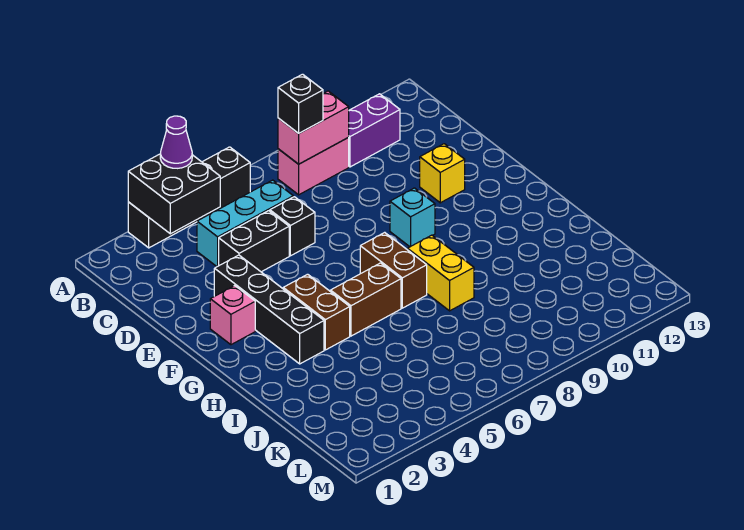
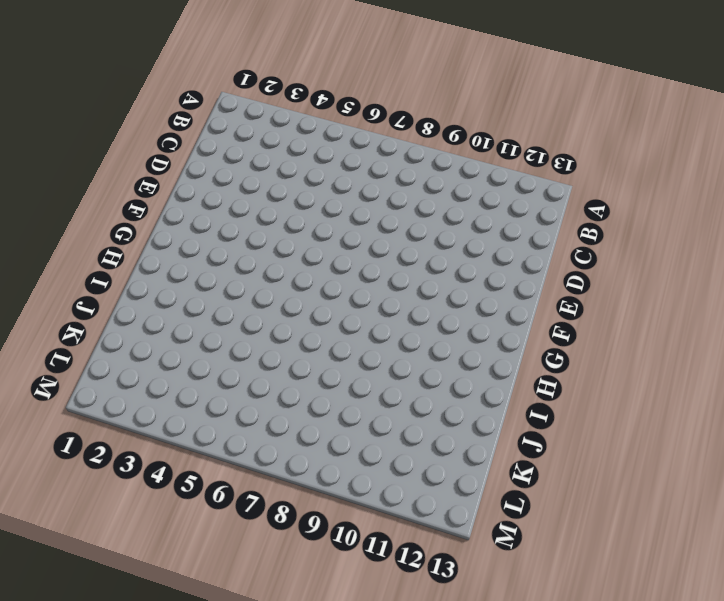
none -> black brick A3:A6 level 1
none -> pink brick B8:B9 level 1
none -> purple brick B10:B11 level 1

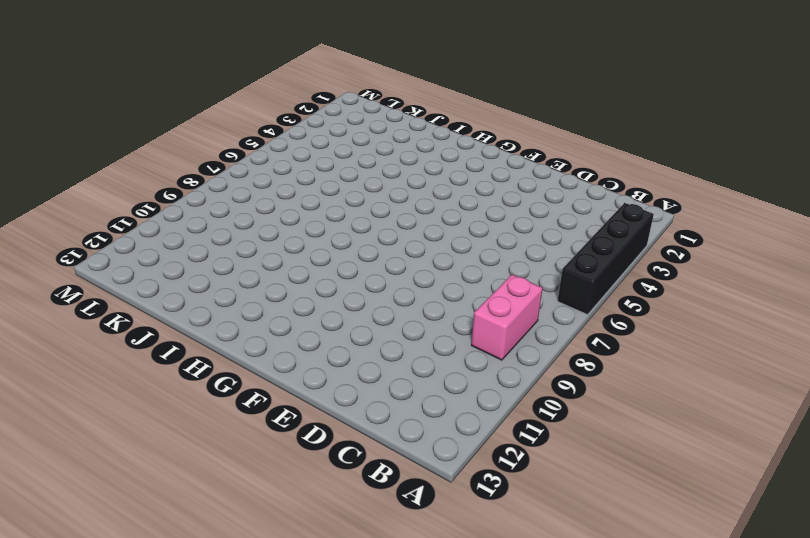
none -> purple brick B10:B11 level 1
none -> cyan brick C4:C6 level 1
none -> black brick D4:D5 level 1

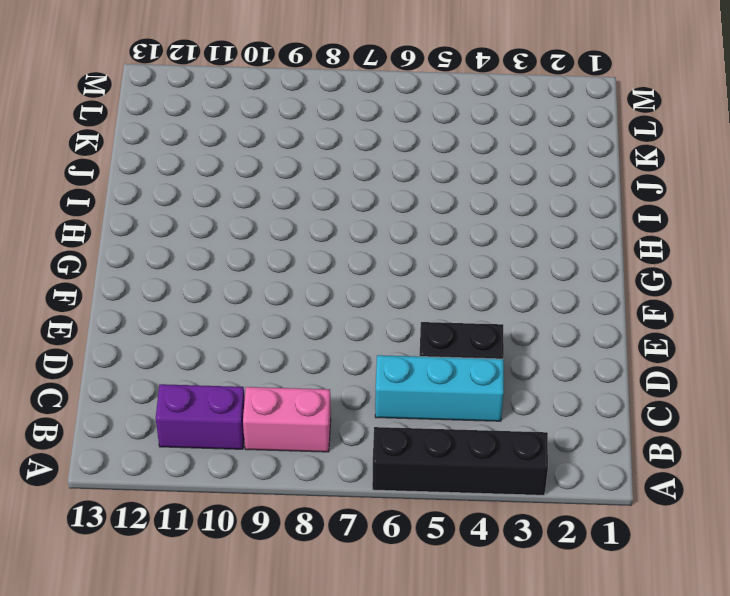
none -> black brick D6 level 1
none -> black brick E3:H3 level 1
none -> yellow brick E11 level 1

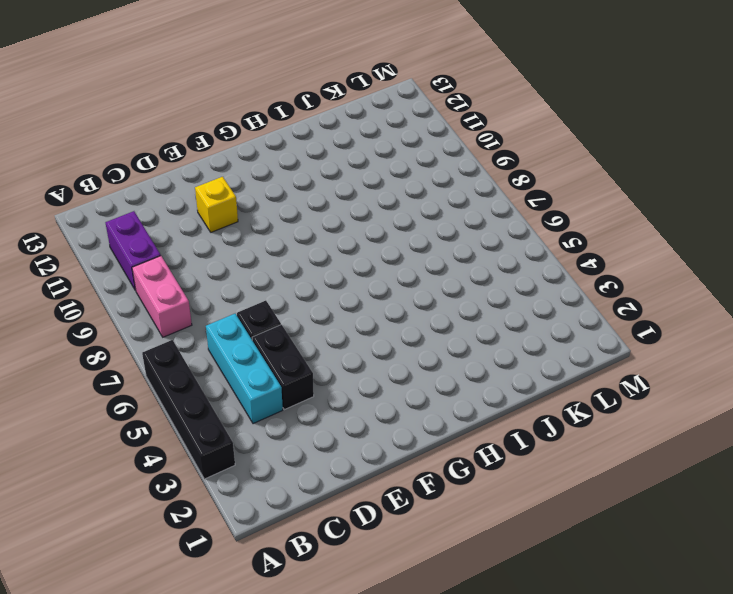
none -> black brick E3:H3 level 1
none -> pink brick F2 level 1
none -> cyan brick F9 level 1

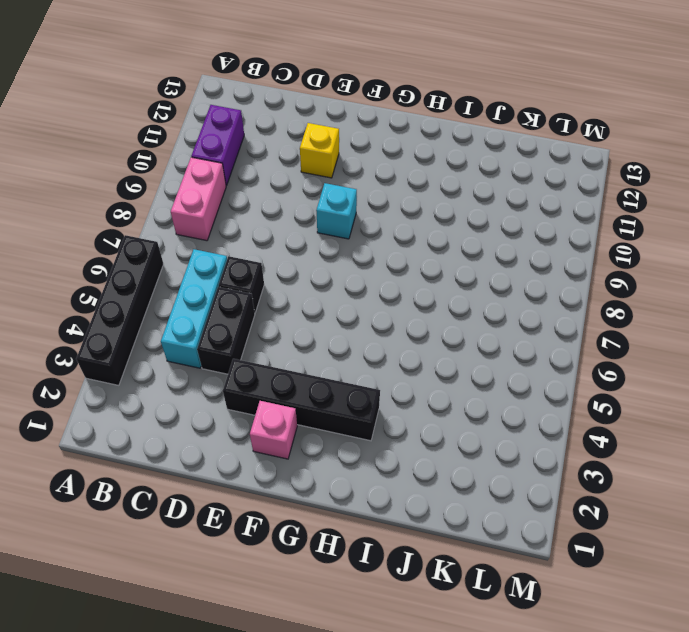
none -> brown brick G4:H4 level 1
none -> brown brick G7:H7 level 1
none -> brown brick H5:H6 level 1

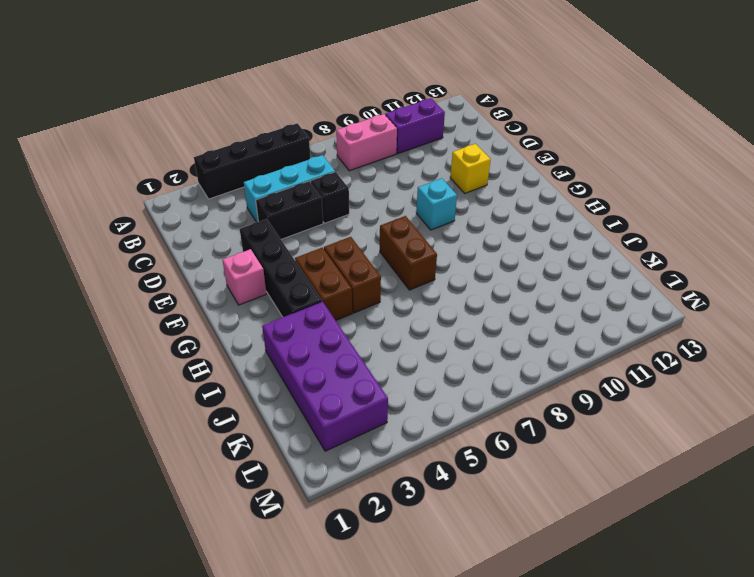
brown brick G5:H5 level 1 -> brown brick H5:H6 level 1
purple brick I2:L3 level 1 -> none
none -> yellow brick H8:I8 level 1
none -> black brick A3:B4 level 2
none -> pink brick B8:B9 level 2

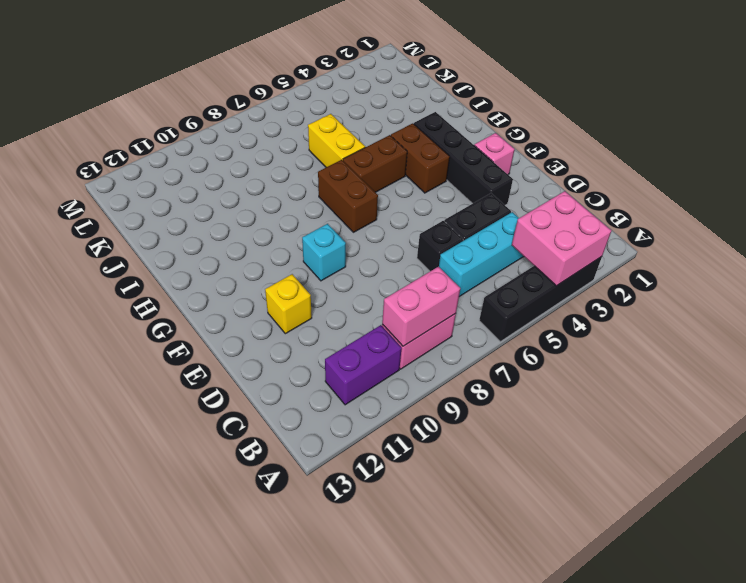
pink brick A3:B4 level 2 -> black brick A3:B4 level 2
yellow brick I6:J6 level 1 -> yellow brick H8:I8 level 1
none -> purple cone A4 level 3
none -> black brick B8 level 3

